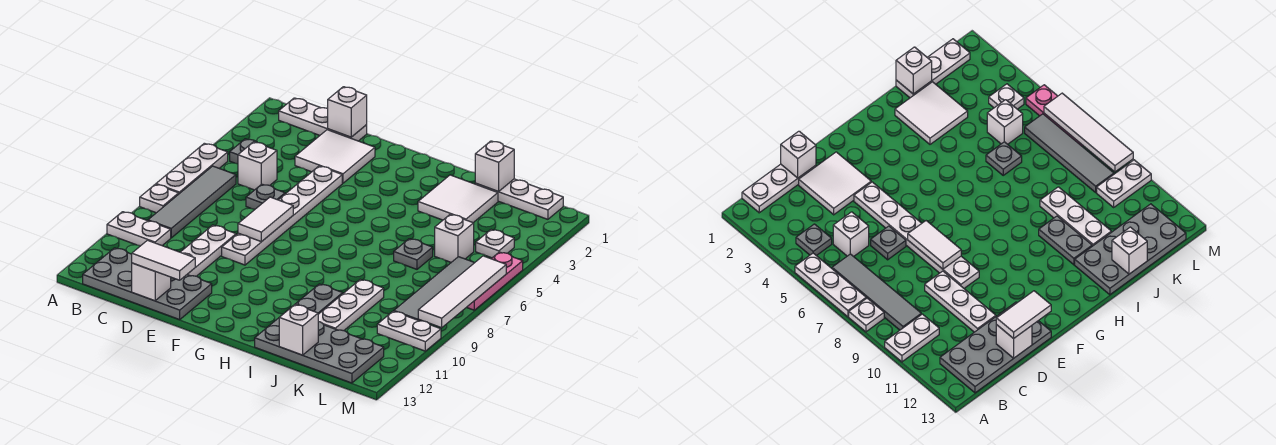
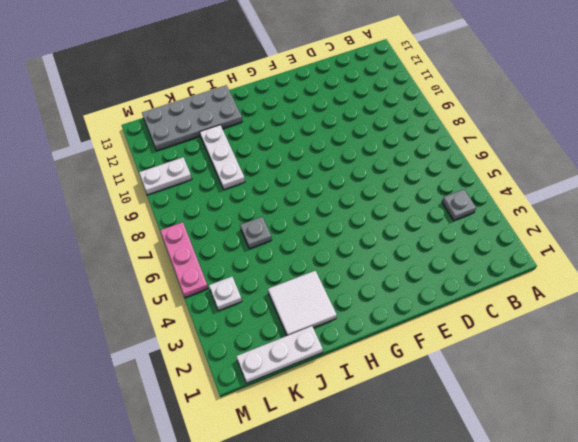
none -> white plate A5:A7 level 1
none -> white plate A8 level 1
none -> white plate A10:B10 level 1
none -> white plate B1:D1 level 1

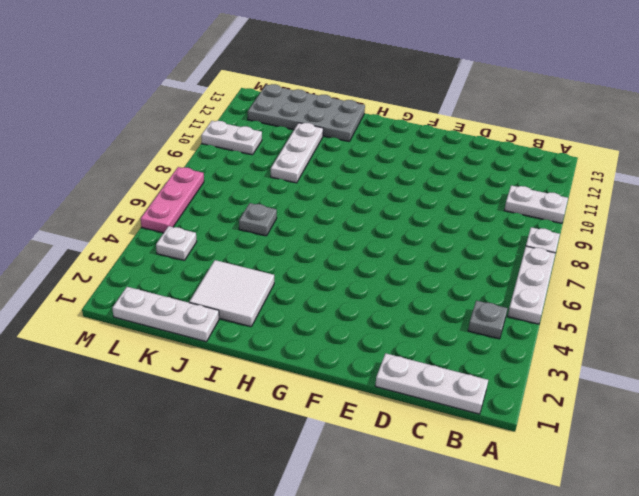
none -> grey tile B6:B9 level 1
none -> grey plate B12:E13 level 1
none -> white brick C5 level 1
none -> white tile D2:E3 level 1

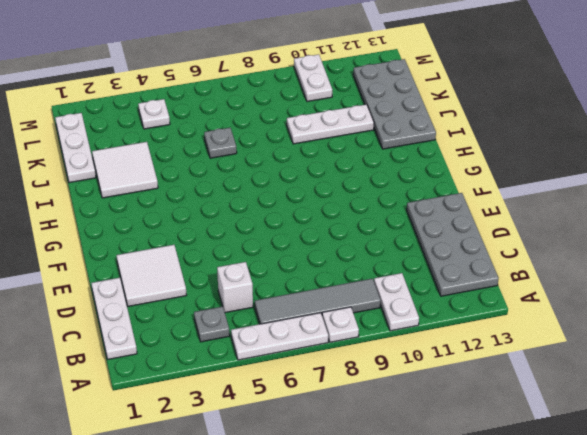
none -> grey plate D6 level 1
none -> white plate D9:D11 level 1
none -> white plate E4:E9 level 1
none -> grey plate I10:I11 level 1

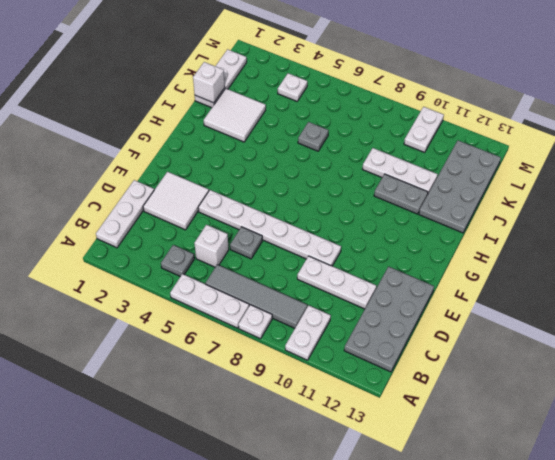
none -> white brick K5 level 1
none -> grey tile L6:L9 level 1
none -> pink plate M5:M7 level 1
none -> white brick D1 level 2

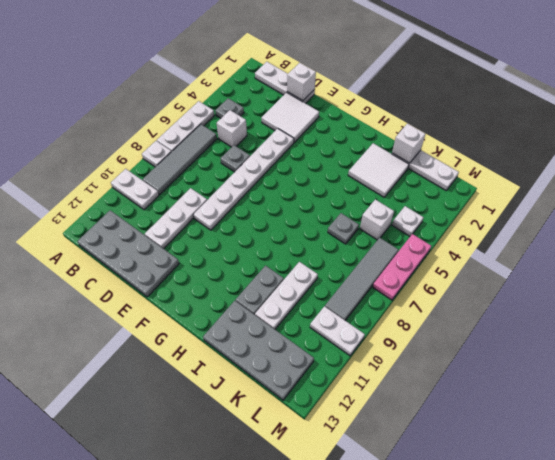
none -> white brick D13 level 2
none -> white tile E7:E8 level 2
none -> white brick J13 level 2
none -> white tile M6:M9 level 2

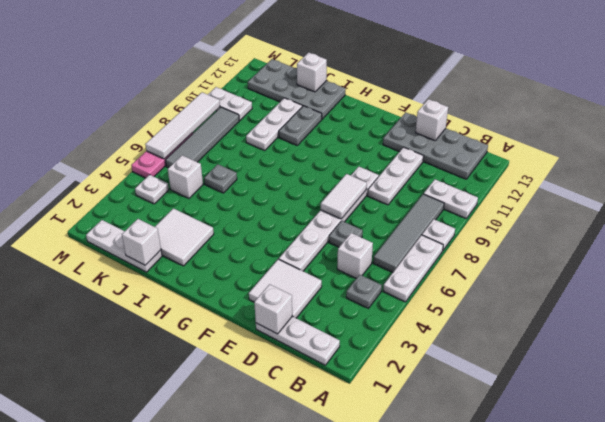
none -> white tile D13:E13 level 3

